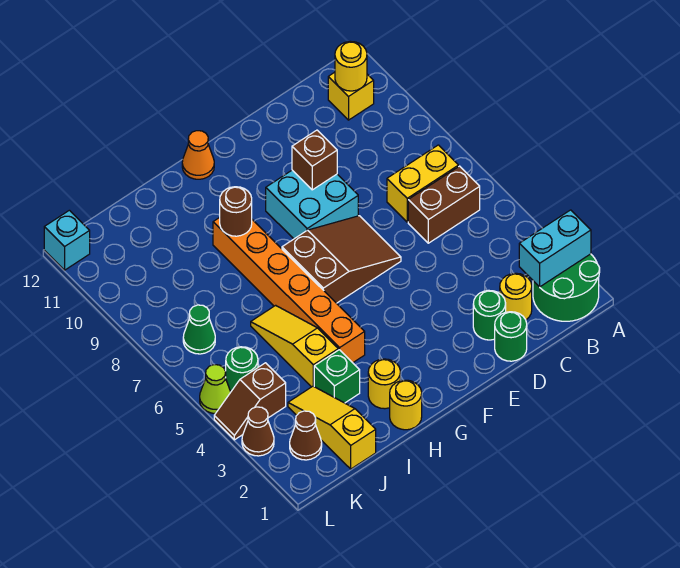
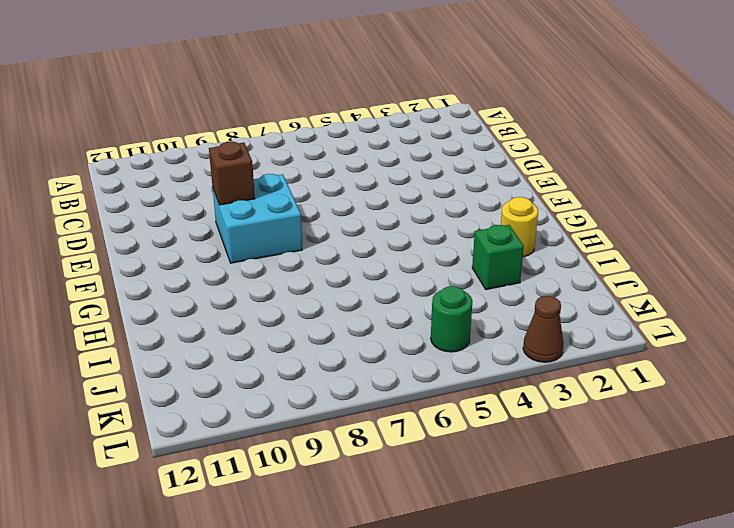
none -> green round brick A1:B2 level 1
none -> brown brick B6:C6 level 1
none -> yellow brick B7:C7 level 1

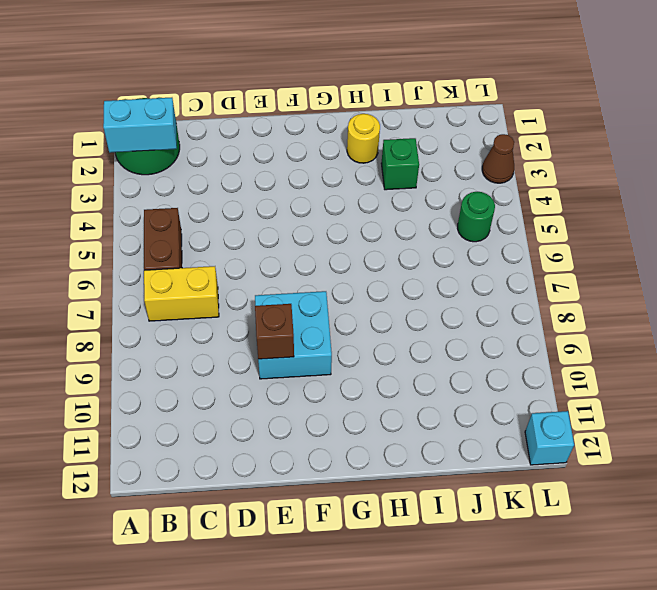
brown brick B5:B6 level 1 -> brown brick B6:C6 level 1
none -> yellow brick B11 level 1
none -> yellow round brick C2 level 1
none -> green round brick D1 level 1

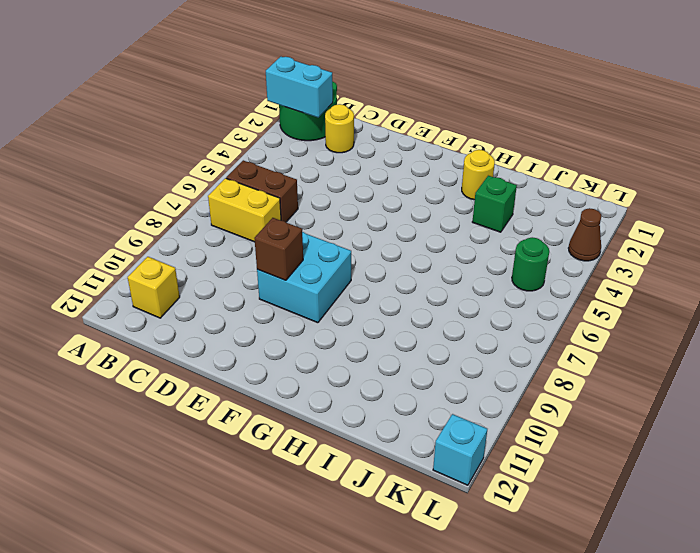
none -> green round brick D1 level 1
none -> green round brick D2 level 1
none -> brown slope E6:G7 level 1 top G

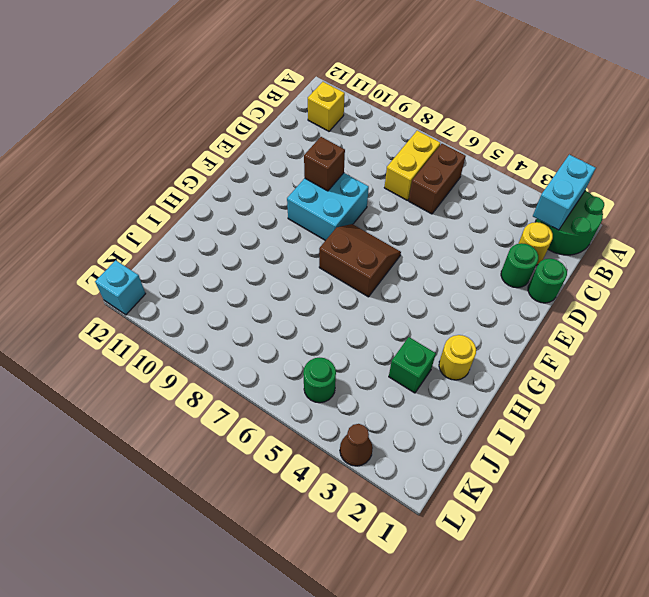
brown slope F6:G7 level 1 top G -> brown slope E6:G7 level 1 top G
none -> orange cone G12 level 1
none -> yellow round brick H1 level 1
none -> orange brick H4:H9 level 1

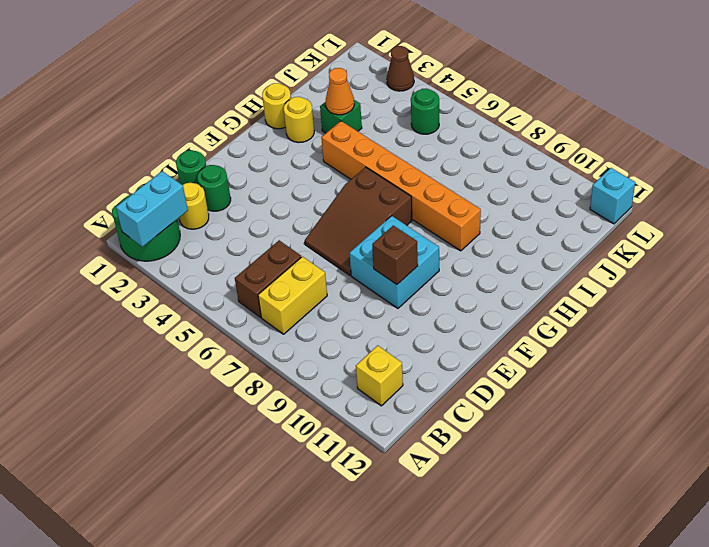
orange cone I3 level 2 -> orange cone G12 level 1
none -> yellow slope I4:I6 level 1 top 4
none -> yellow slope J1:J3 level 1 top 1
none -> brown cone K2 level 1

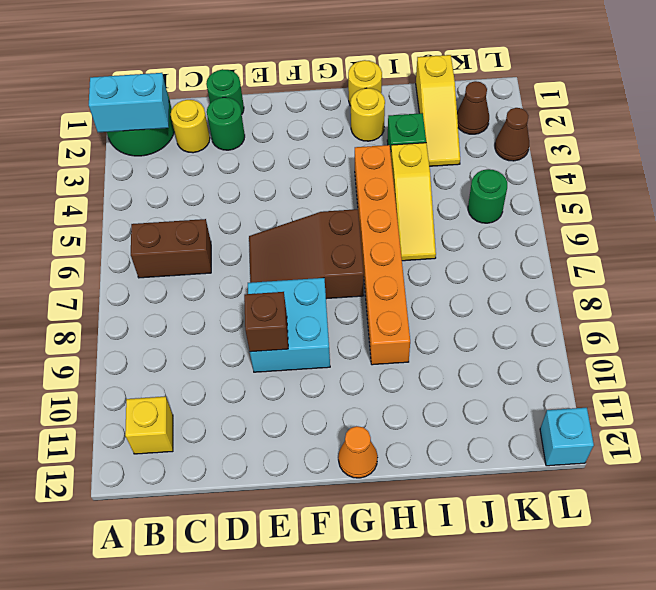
none -> yellow brick B7:C7 level 1
none -> brown slope K4:L4 level 1 top K
none -> green cone K7 level 1

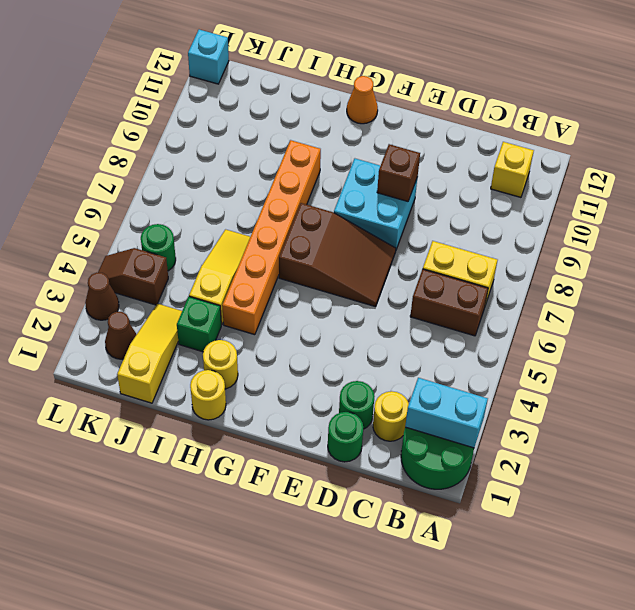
none -> green cone K7 level 1
none -> lime cone L5 level 1
none -> yellow round brick B11 level 2

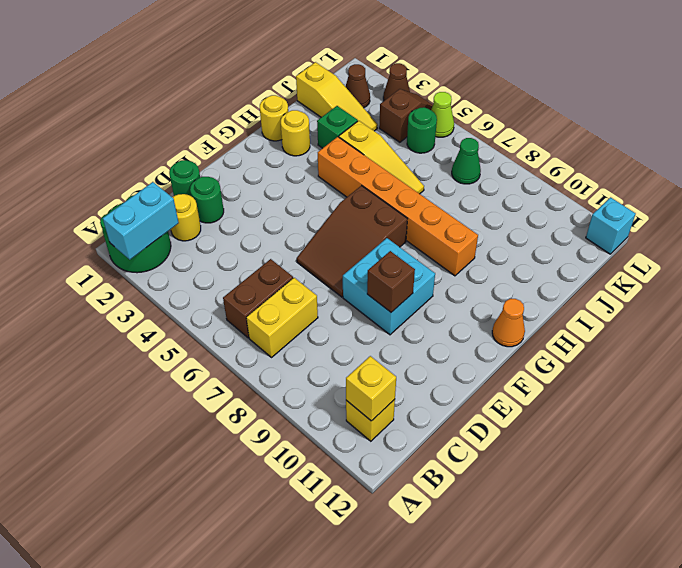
yellow brick B11 level 2 -> yellow round brick B11 level 2
none -> brown round brick H9 level 2

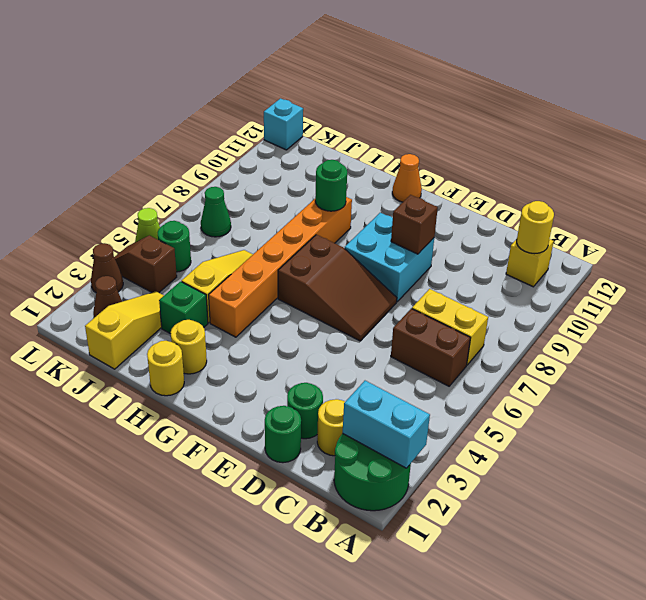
green round brick H9 level 2 -> brown round brick H9 level 2

